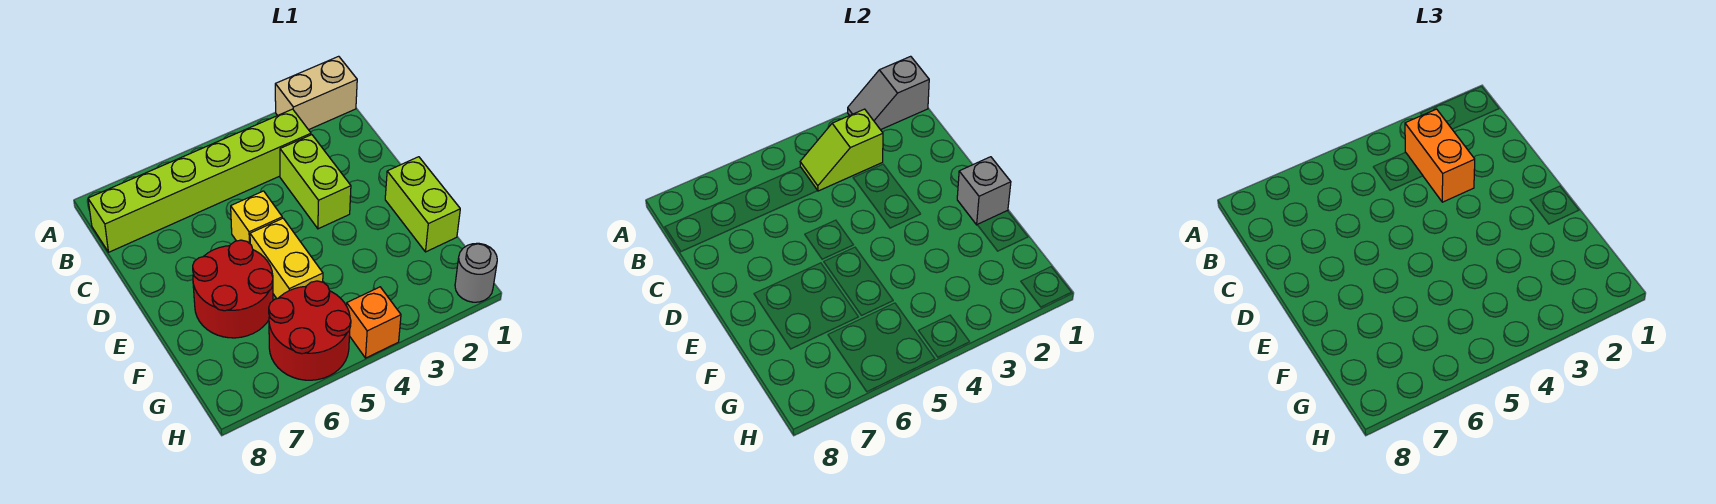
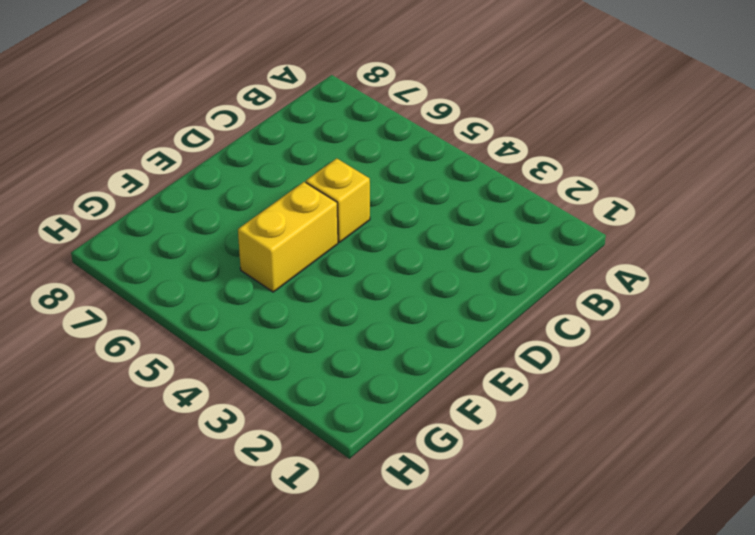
none -> tan brick A1:A2 level 1
none -> lime brick B3:B8 level 1
none -> lime brick C3:D3 level 1

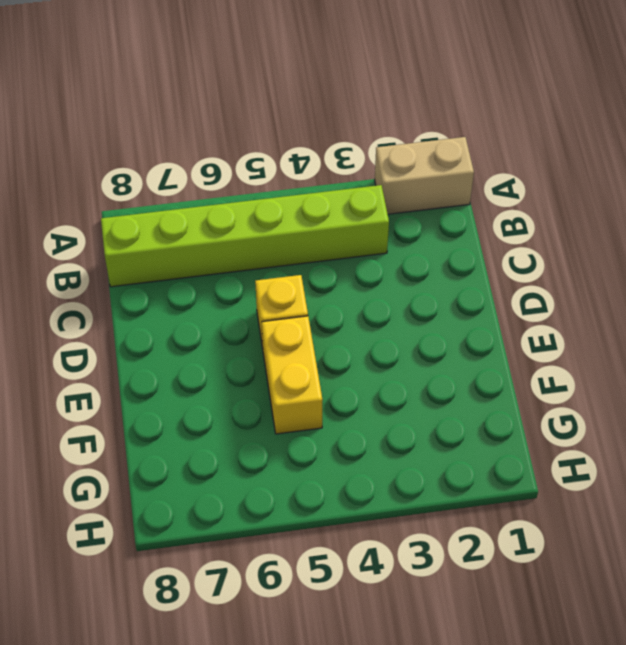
none -> lime brick C3:D3 level 1
none -> lime brick E1:F1 level 1
none -> red round brick E6:F7 level 1

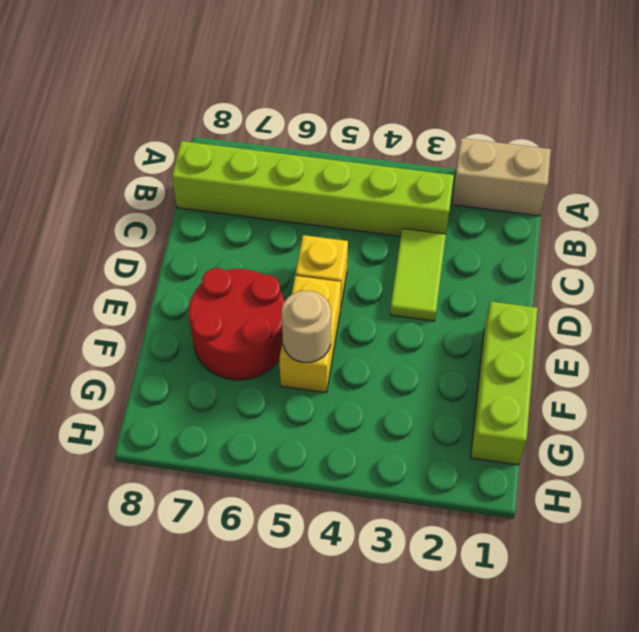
lime tile C3:D3 level 1 -> lime brick C3:D3 level 1
lime brick E1:G1 level 1 -> lime brick E1:F1 level 1
tan round brick F5 level 2 -> none
none -> red round brick G5:H6 level 1
none -> grey round brick H1 level 1
none -> orange brick H4 level 1

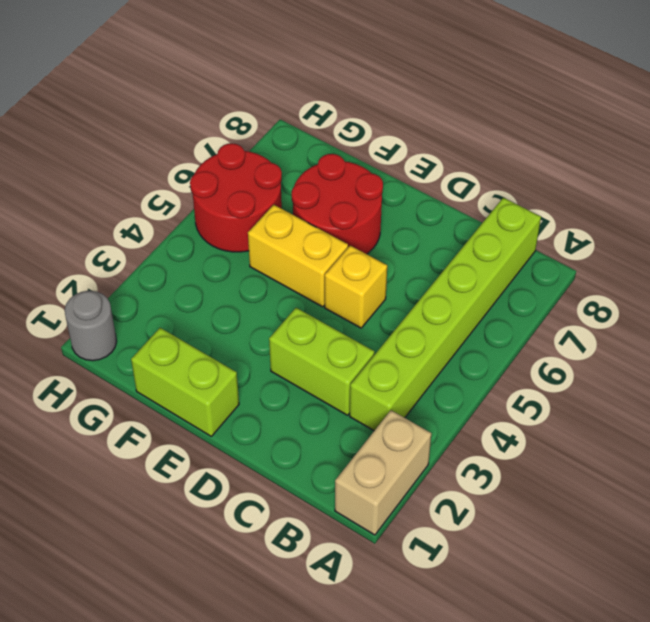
none -> orange brick H4 level 1
none -> grey slope A1:A2 level 2 top 1
none -> lime slope B3:B4 level 2 top 3

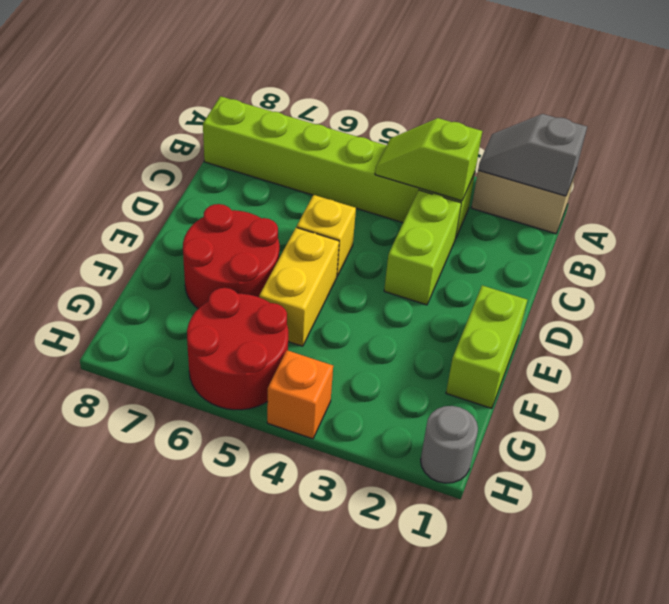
none -> grey brick E1 level 2
none -> orange brick B3:C3 level 3

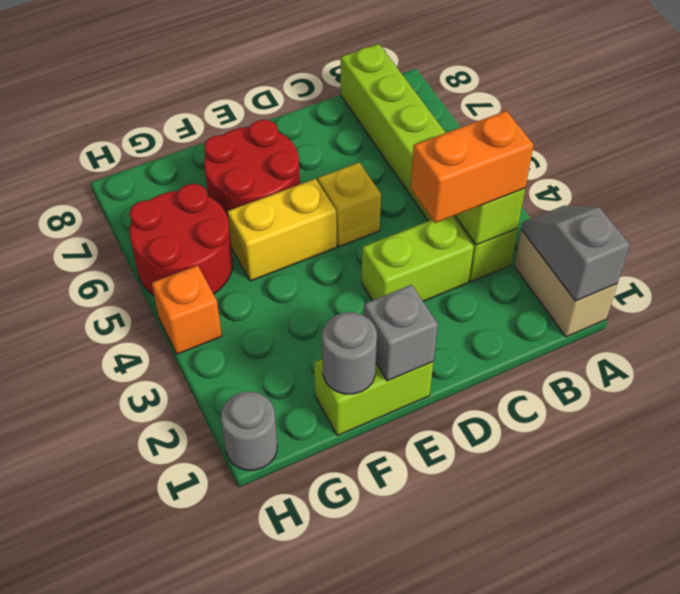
grey round brick F1 level 2 -> none

